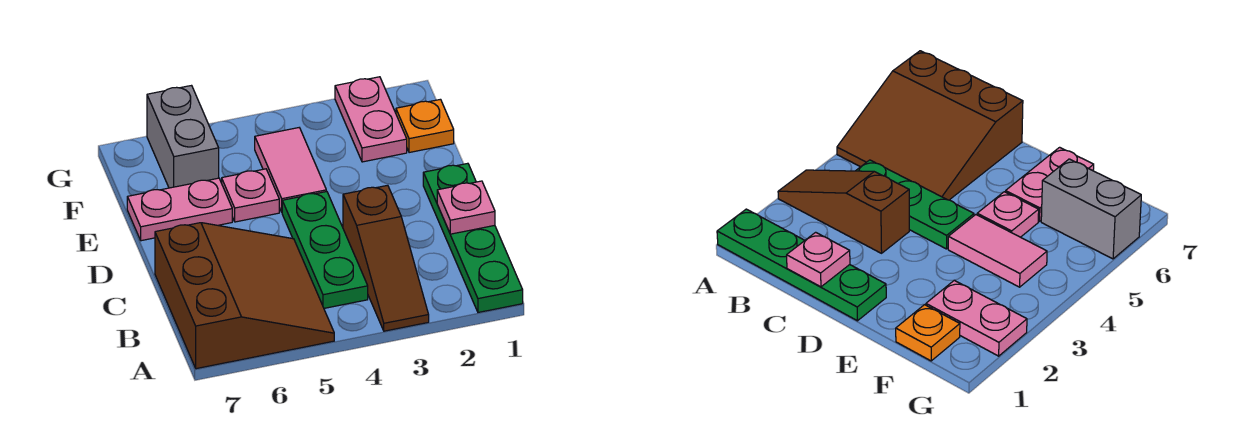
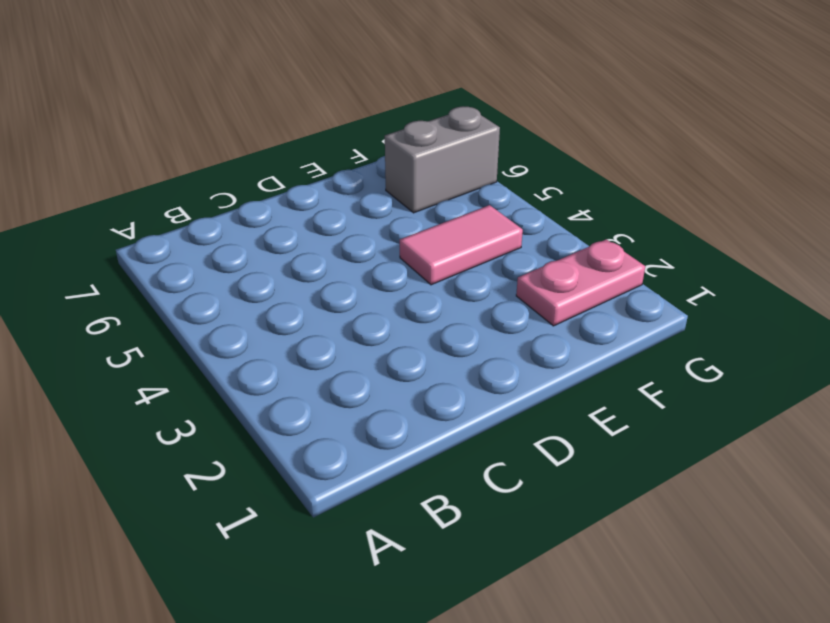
none -> green plate A1:D1 level 1
none -> brown slope A3:C3 level 1 top C

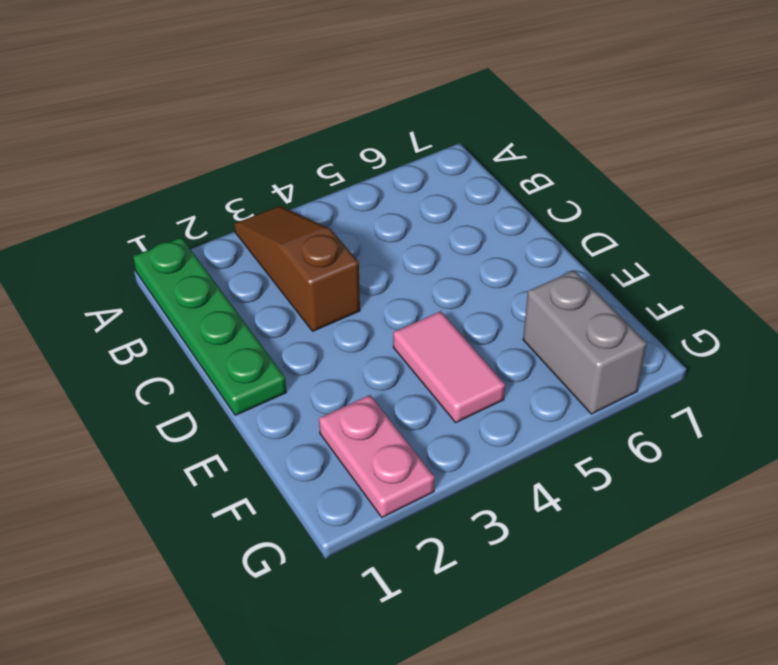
none -> brown slope A5:C7 level 1 top 7
none -> green plate B4:D4 level 1

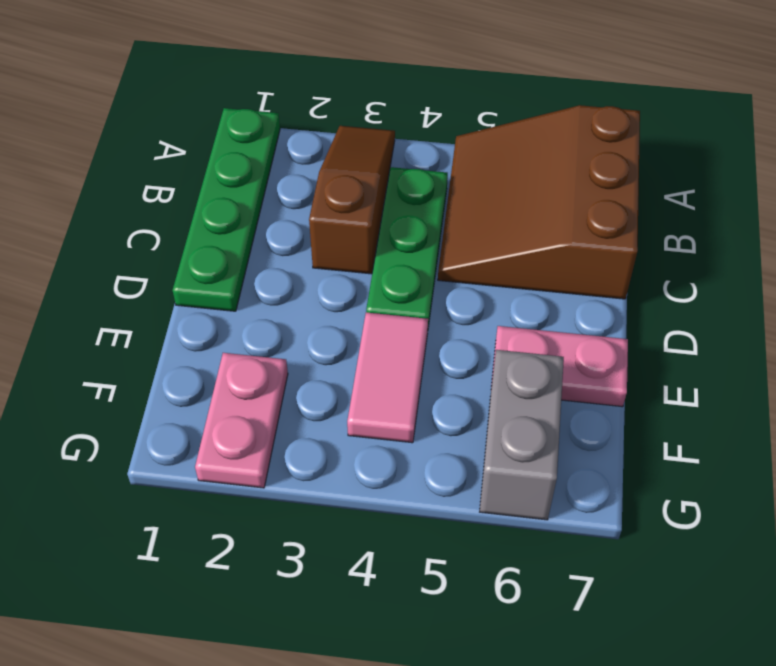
none -> pink plate E5 level 1
none -> orange plate F1 level 1

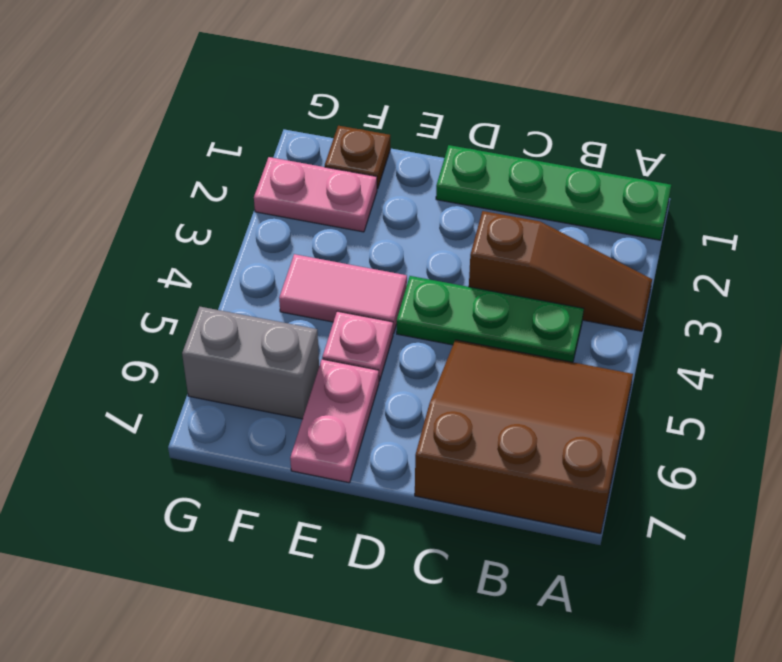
brown plate F1 level 1 -> orange plate F1 level 1
none -> pink plate C1 level 2

